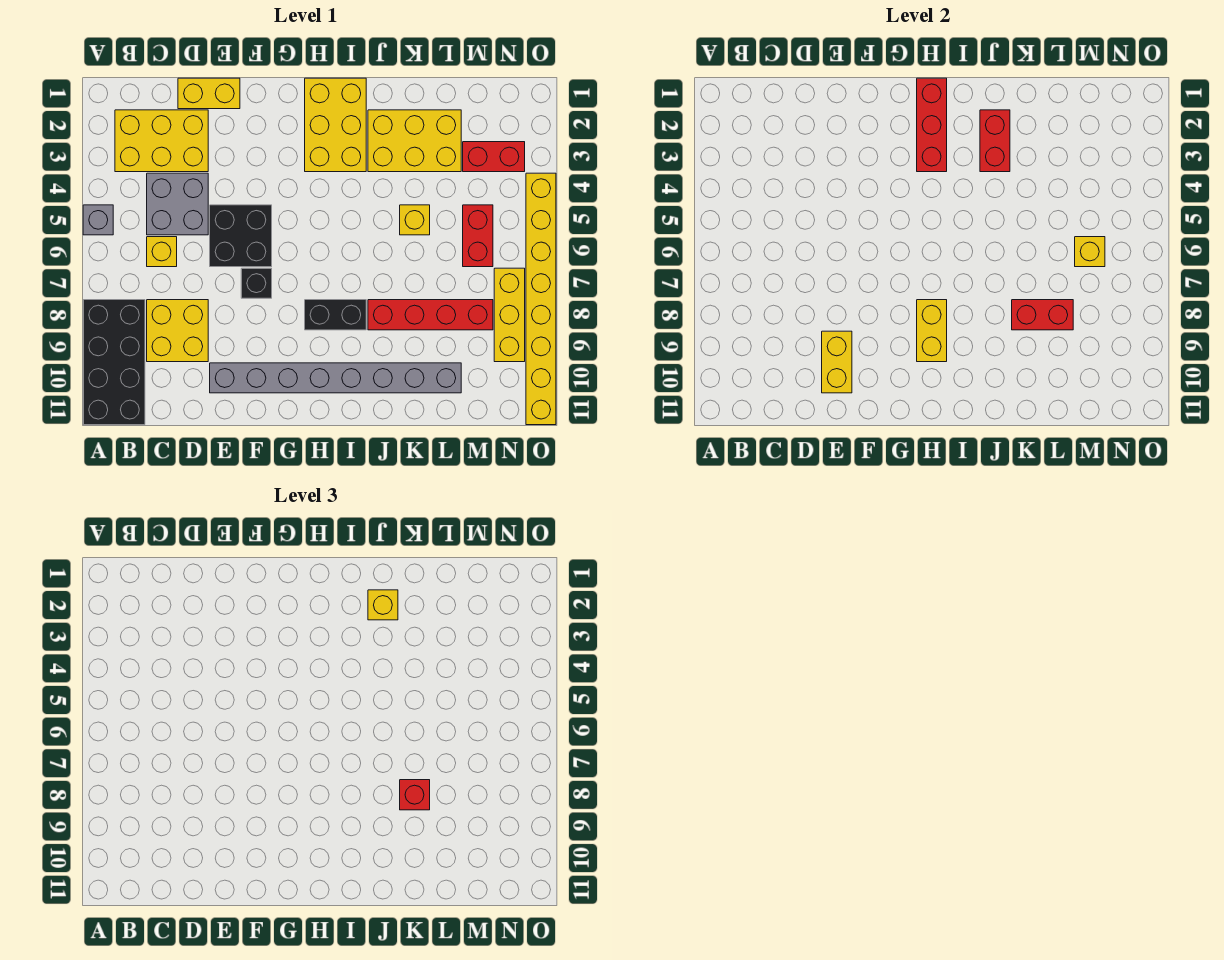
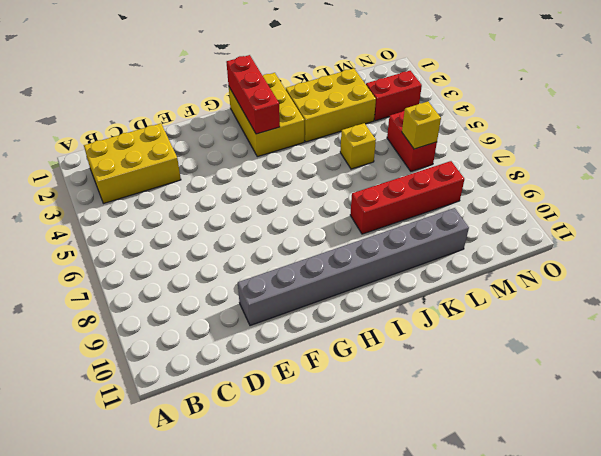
none -> grey brick A5 level 1
none -> black brick A8:B11 level 1
none -> grey brick C4:D5 level 1

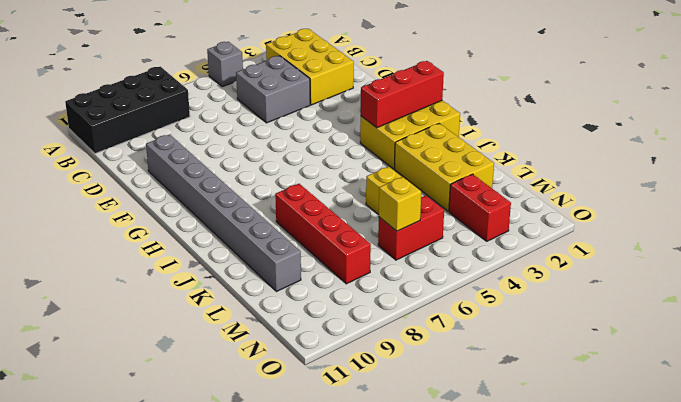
none -> yellow brick C6 level 1
none -> yellow brick C8:D9 level 1
none -> yellow brick D1:E1 level 1

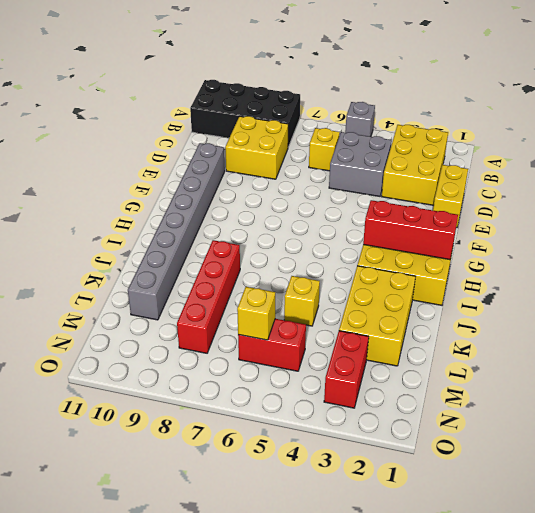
none -> black brick E5:F6 level 1
none -> black brick F7 level 1
none -> black brick H8:I8 level 1

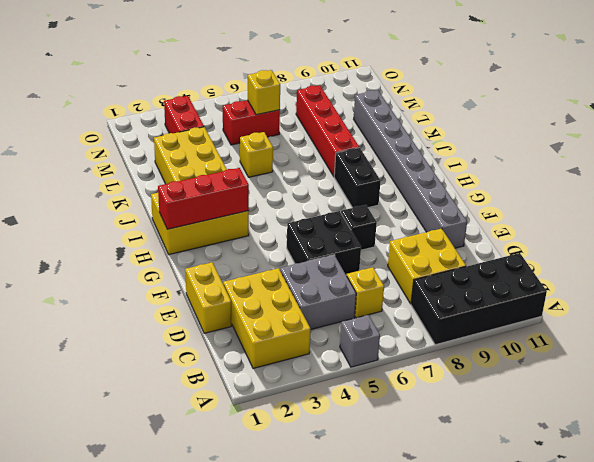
none -> yellow brick N7:N9 level 1
none -> yellow brick O4:O11 level 1
none -> yellow brick E9:E10 level 2

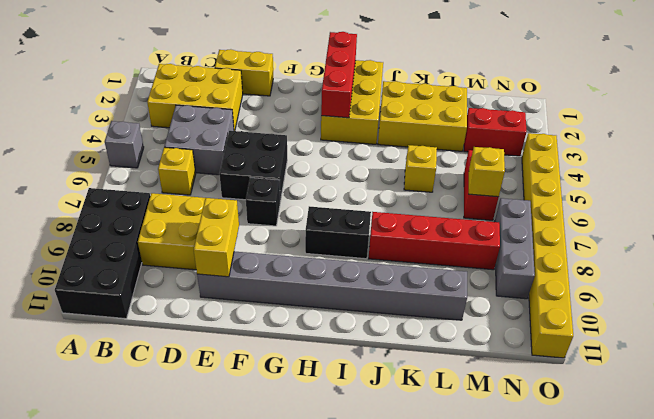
grey brick N7:N9 level 1 -> yellow brick N7:N9 level 1
none -> yellow brick H8:H9 level 2
none -> red brick J2:J3 level 2
none -> red brick K8:L8 level 2

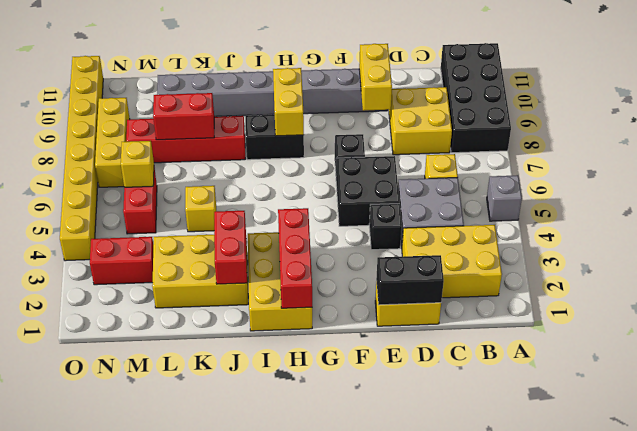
black brick D1:E1 level 2 -> none
black brick E4 level 1 -> none
none -> yellow brick J2 level 3
none -> red brick K8 level 3

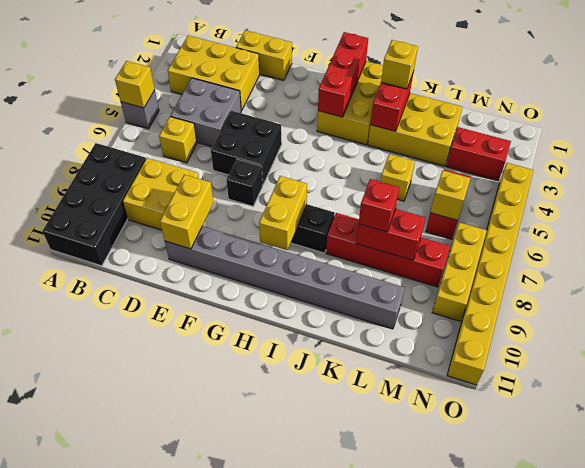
yellow brick A5 level 2 -> none

